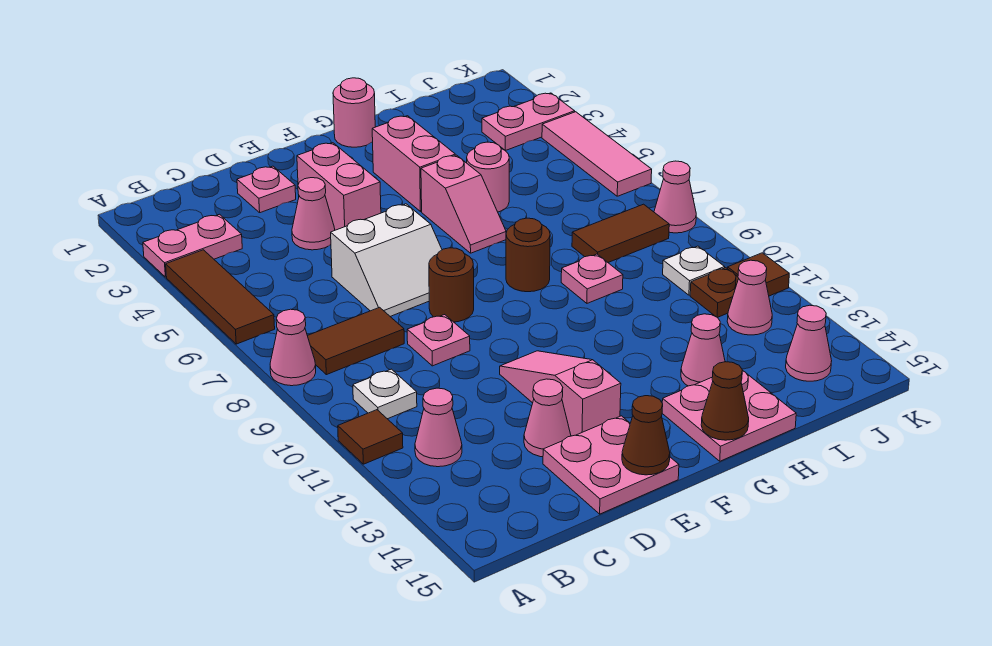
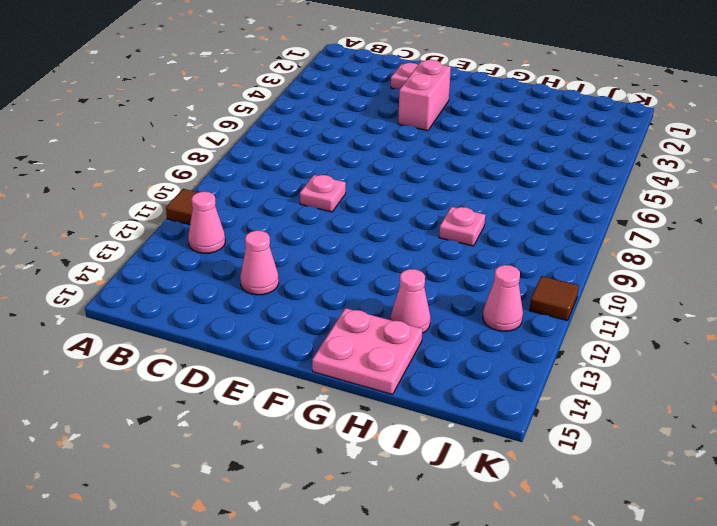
none -> pink plate A3:B3 level 1
none -> brown tile A4:A6 level 1
none -> pink cone A8 level 1
none -> brown tile B8:C8 level 1

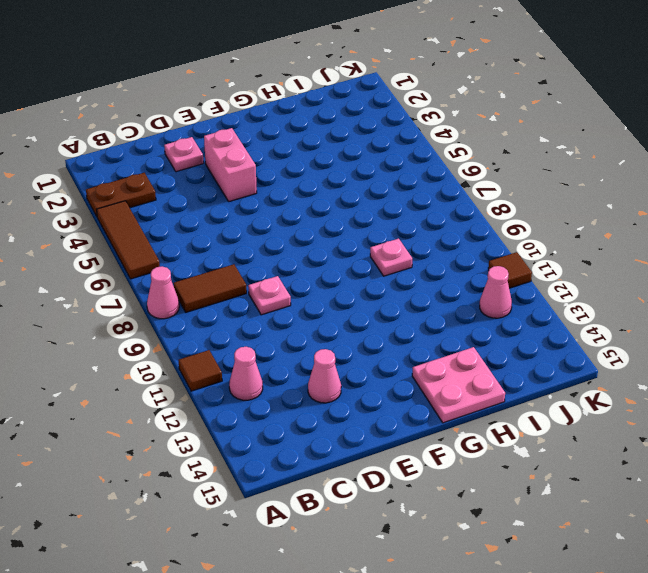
brown plate A3:B3 level 1 -> pink plate A3:B3 level 1
none -> white plate B10 level 1
none -> pink cone D4 level 1
none -> white slope D6:E7 level 1 top 6
none -> pink plate D14:E15 level 1

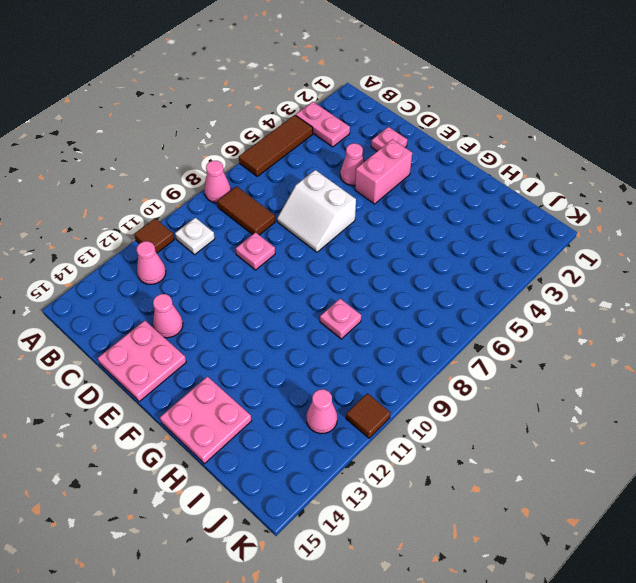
none -> brown round brick E8 level 1
none -> pink slope E11:E13 level 1 top 13
none -> pink round brick G1 level 1
none -> pink brick G3:G4 level 1

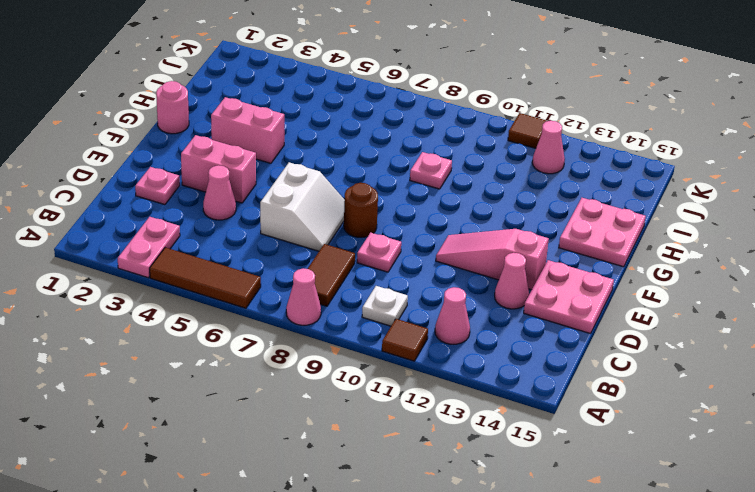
none -> pink slope G5:G6 level 1 top 5
none -> brown round brick G8 level 1
none -> pink round brick H5 level 1
none -> pink cone H13 level 1

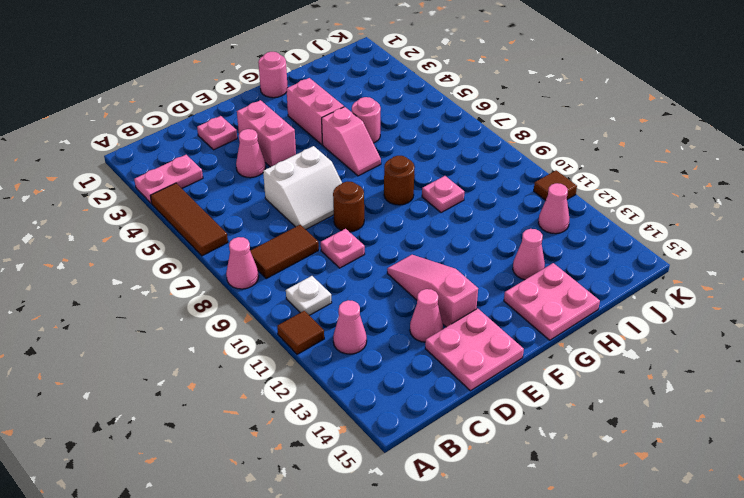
none -> brown tile I8:J8 level 1
none -> pink plate J3:K3 level 1
none -> white plate J10 level 1
none -> brown plate J11 level 1

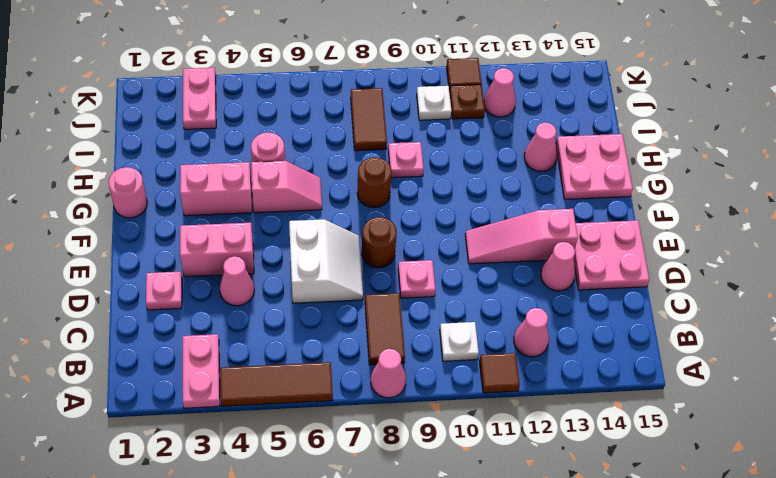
none -> pink cone J14 level 1
none -> pink tile K4:K6 level 1
none -> pink cone K8 level 1
none -> brown cone E15 level 2

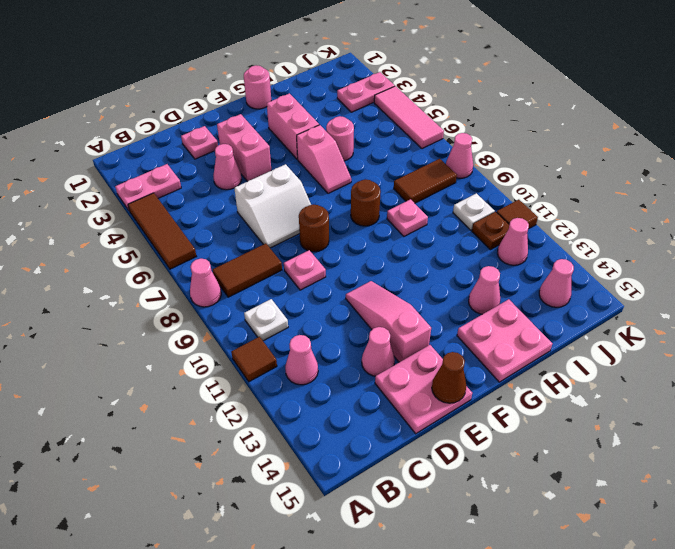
none -> brown cone G15 level 2

